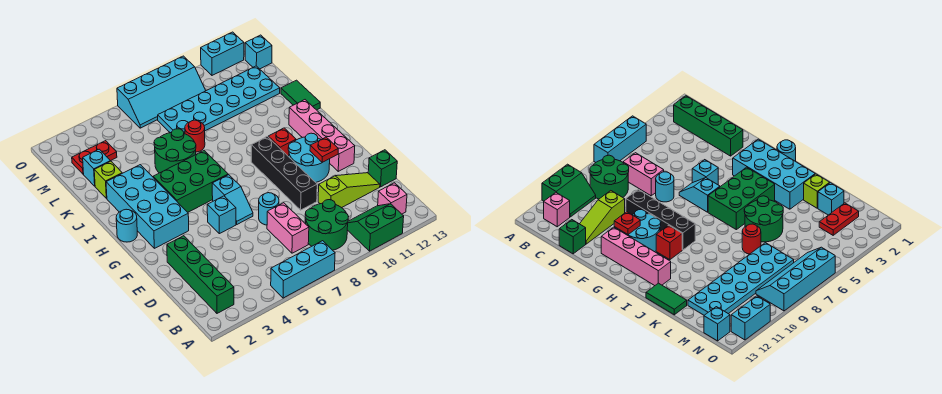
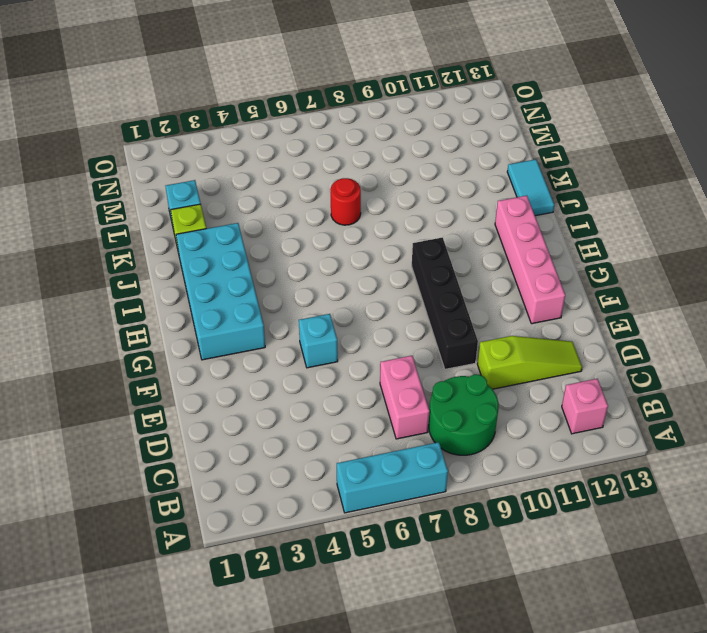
cyan tile J13:K13 level 1 -> green tile J13:K13 level 1
none -> green slope A10:B11 level 1 top A
none -> green brick B2:E2 level 1
none -> green brick D13 level 1

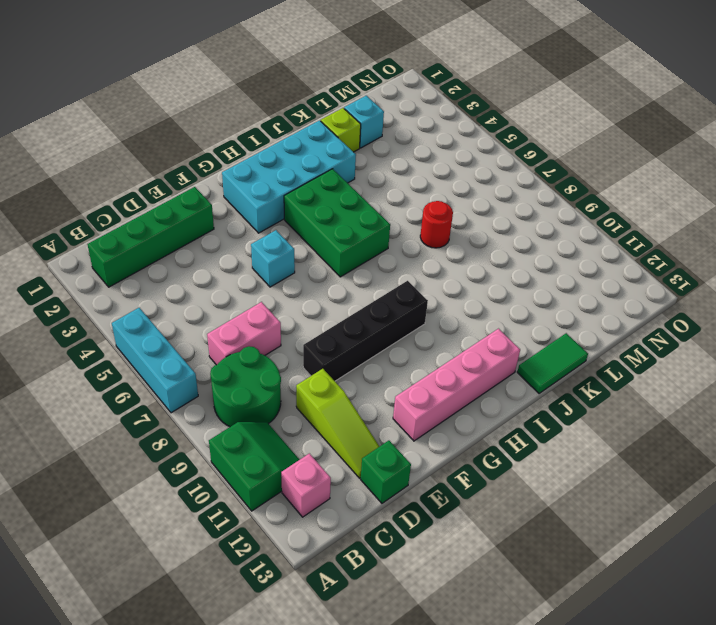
none -> cyan round brick E7 level 1
none -> cyan slope F6:G6 level 1 top G
none -> cyan round brick F10:G11 level 1

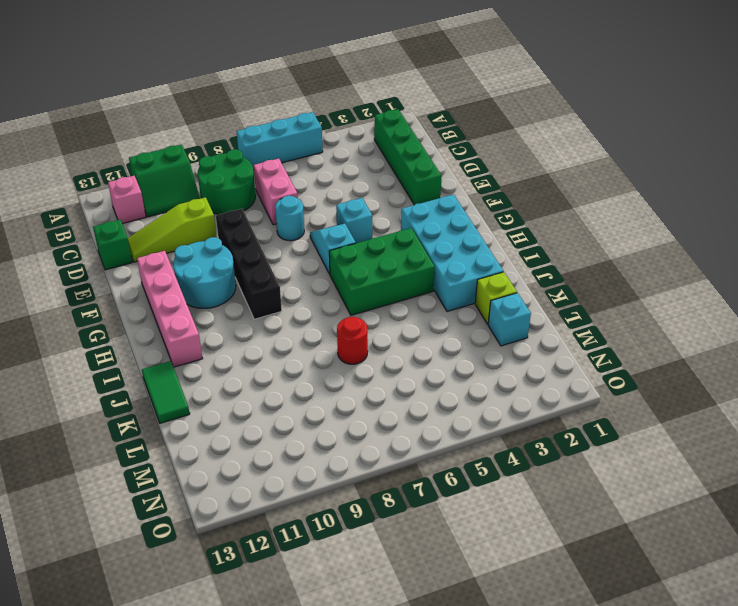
none -> cyan round brick H1 level 1
none -> red brick H10 level 1
none -> green round brick J5:K6 level 1

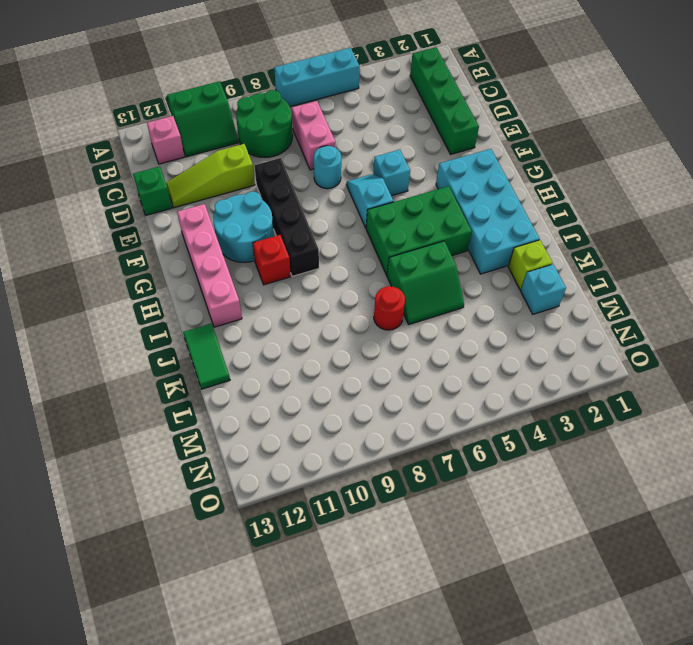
green slope J5:K6 level 1 top J -> green round brick J5:K6 level 1
none -> cyan round brick H1 level 1
none -> cyan plate L7:M12 level 1
none -> red plate M2:M3 level 1

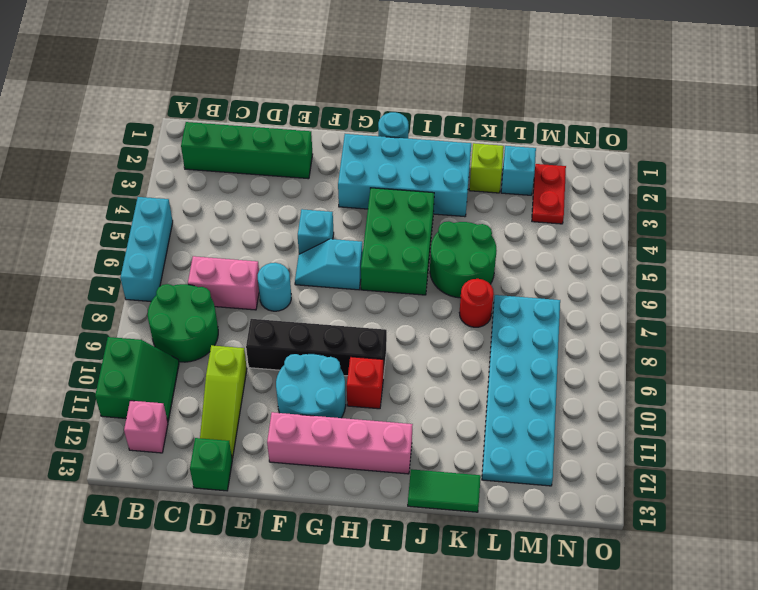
none -> cyan slope N6:O9 level 1 top O
none -> cyan brick N13 level 1
none -> cyan brick O11:O12 level 1

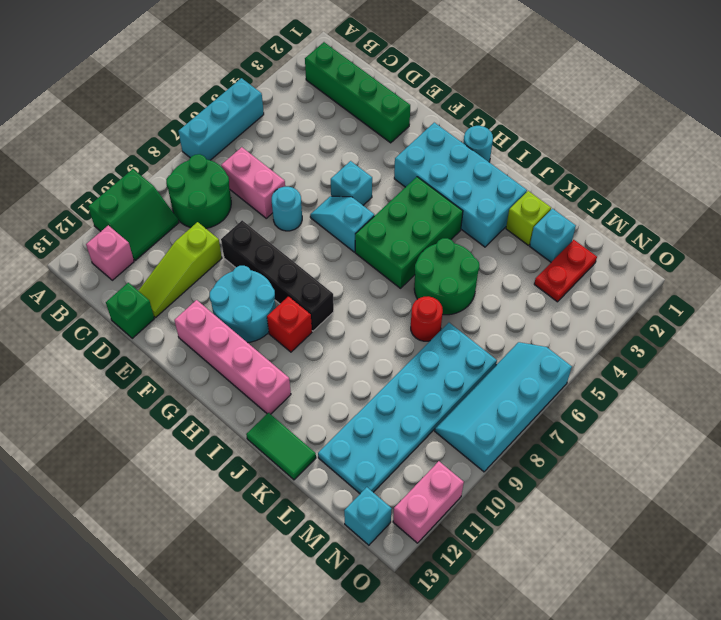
pink brick O11:O12 level 1 -> cyan brick O11:O12 level 1
none -> red plate F11 level 2

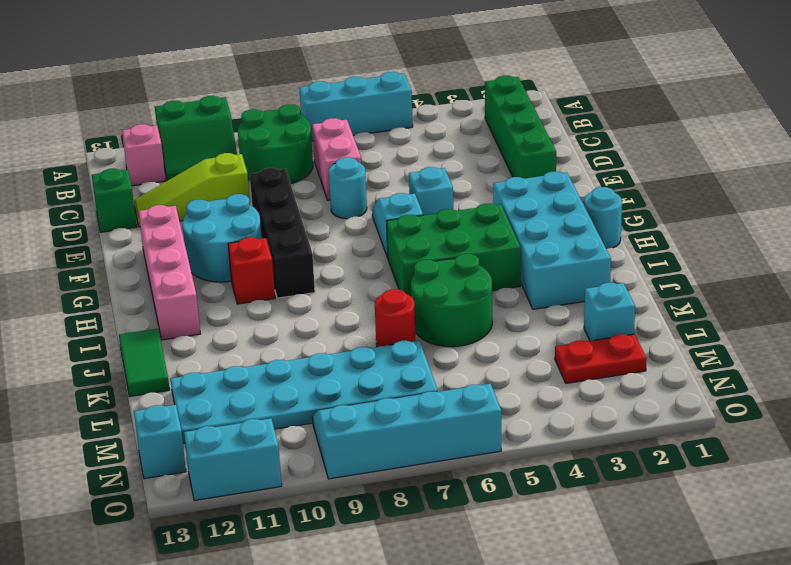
none -> lime brick K2 level 1
none -> red plate F11 level 2

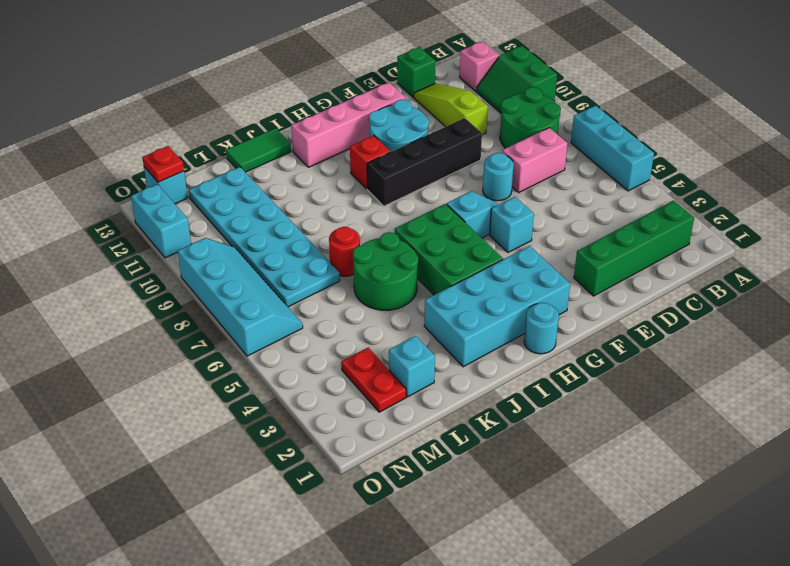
red plate N13 level 2 -> red plate F11 level 2
none -> lime brick K2 level 1

